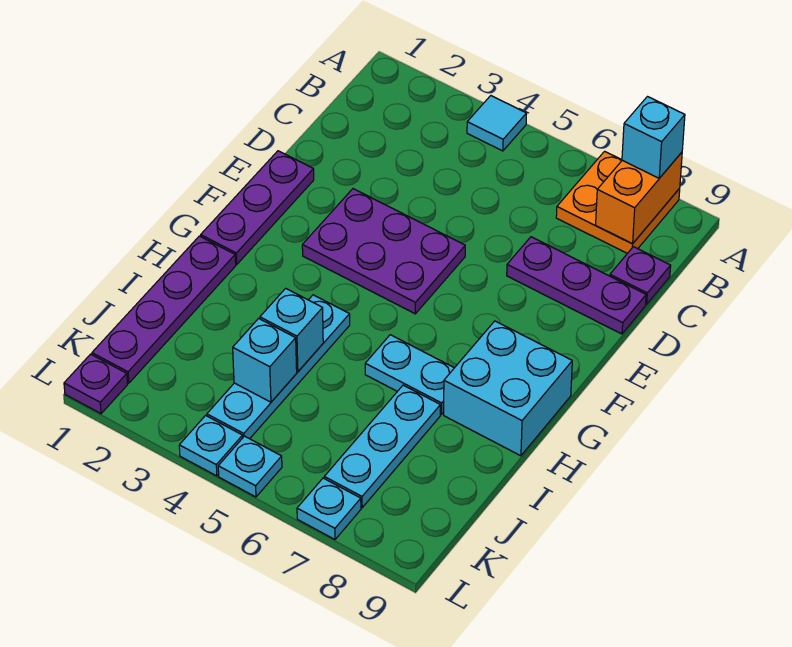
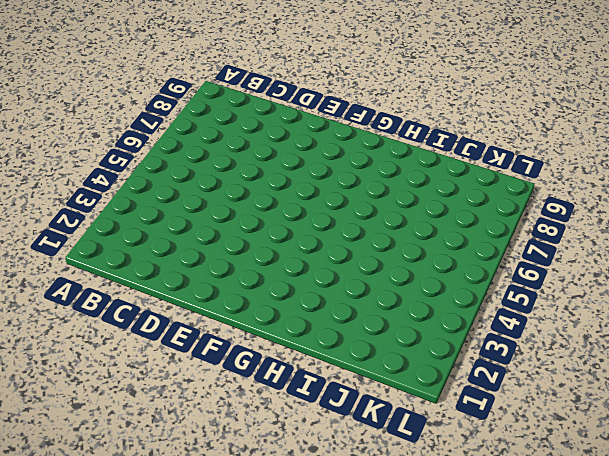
none -> cyan tile A4 level 1
none -> orange plate A7:B8 level 1
none -> purple plate C9 level 1

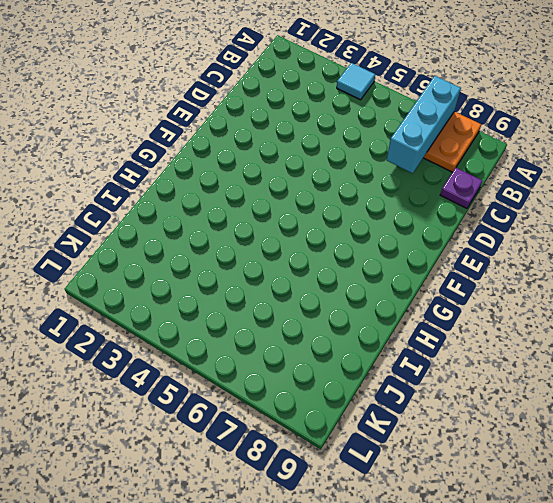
cyan brick A7:C7 level 2 -> none
none -> purple plate D7:D9 level 1
none -> purple plate E1:G1 level 1
none -> purple plate E3:F5 level 1

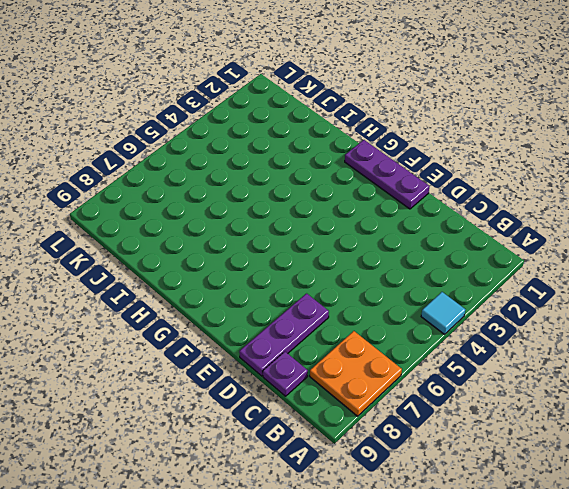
none -> purple plate E3:F5 level 1
none -> cyan brick G8:H9 level 1
none -> purple plate H1:K1 level 1

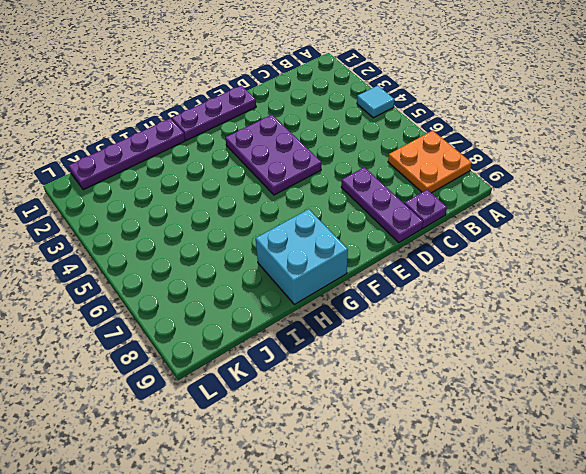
none -> cyan plate H4:K4 level 1
none -> cyan plate H6:H7 level 1
none -> cyan plate I7:K7 level 1

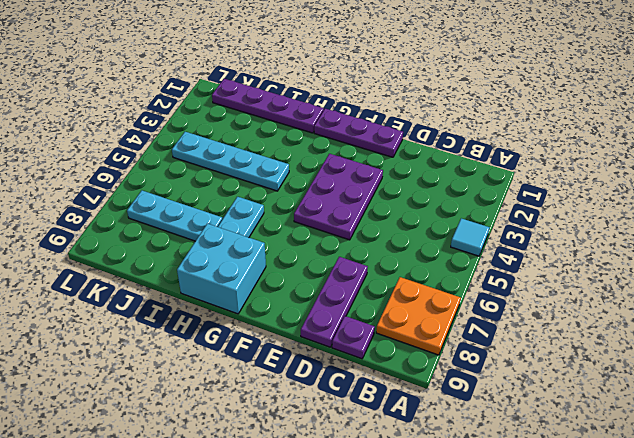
none -> purple plate L1 level 1
none -> cyan plate L4 level 1
none -> cyan plate L5 level 1

